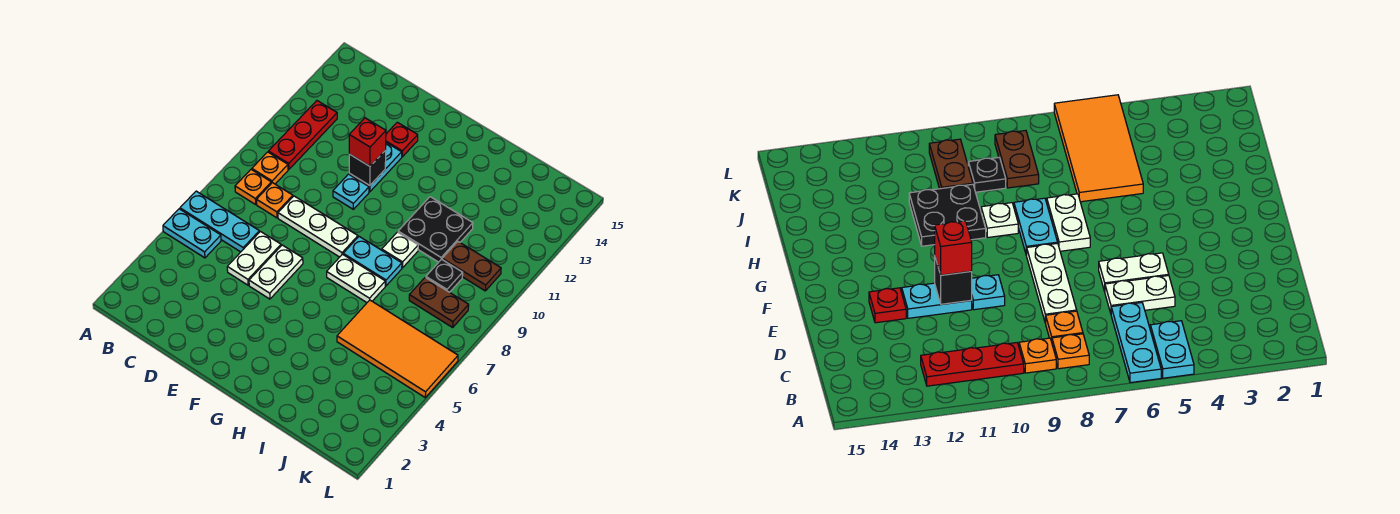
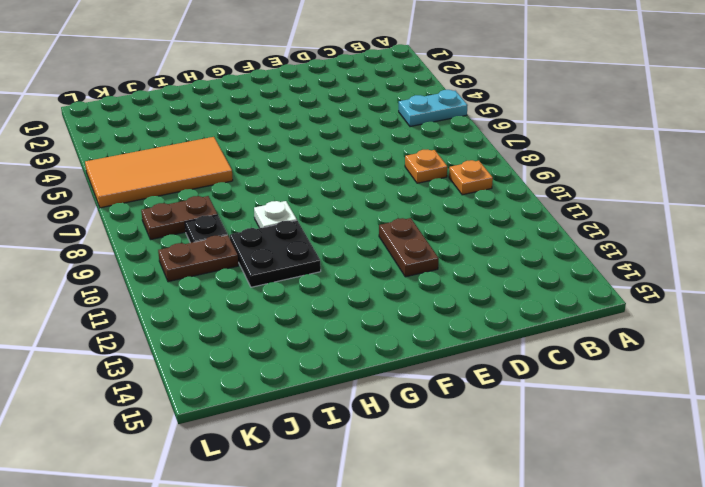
brown plate E11:E12 level 1 -> cyan plate E11:E12 level 1
none -> cyan plate A6:C6 level 1
none -> orange plate B8 level 1
none -> red plate B10:B12 level 1

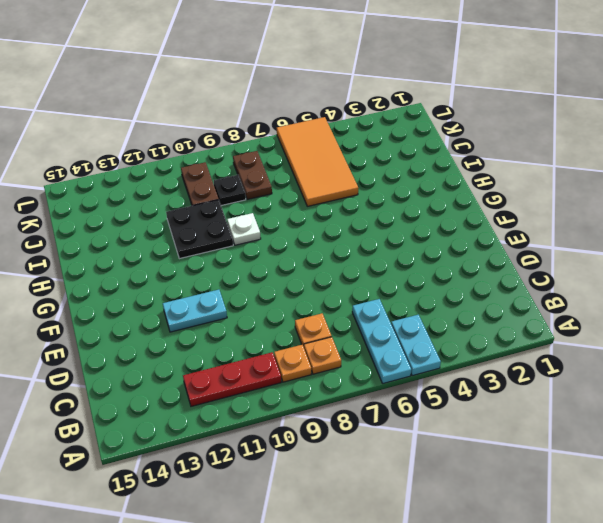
none -> white plate D5:D6 level 1
none -> white plate D8:F8 level 1
none -> white plate E5:E6 level 1

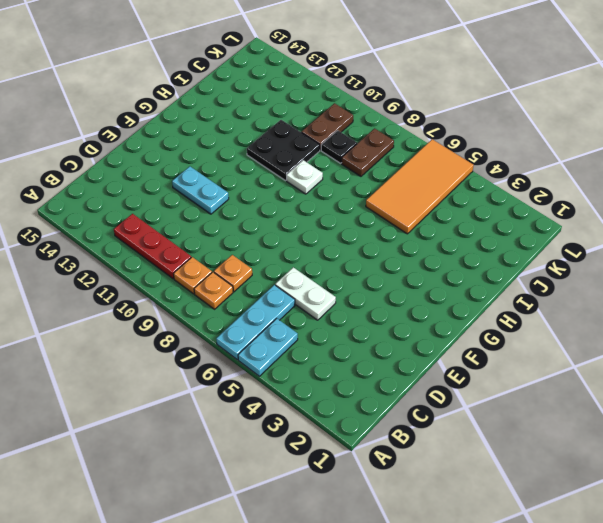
none -> white plate D8:F8 level 1
none -> white plate E5:E6 level 1
none -> cyan plate E10 level 1

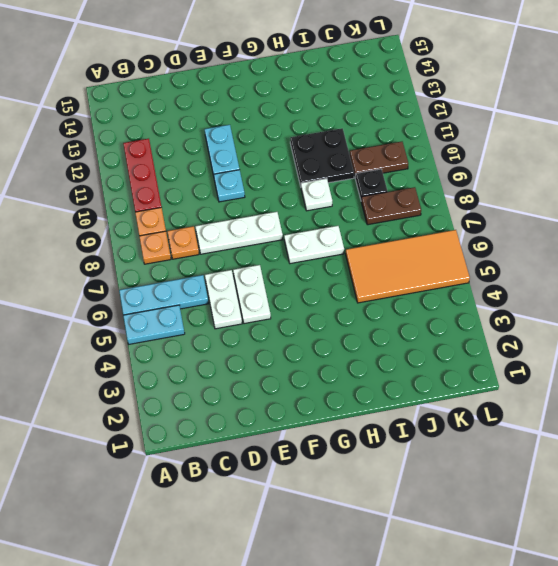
none -> red plate E13 level 1
none -> cyan plate G8:H8 level 1
none -> black brick E11 level 2

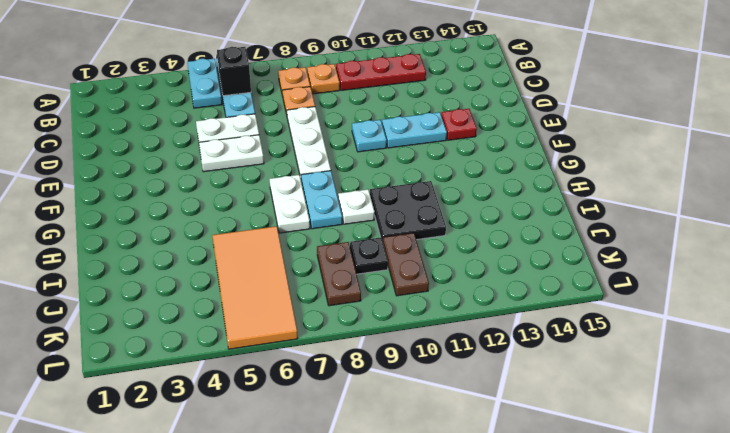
black brick B6 level 2 -> black brick E11 level 2
none -> red brick E11 level 3

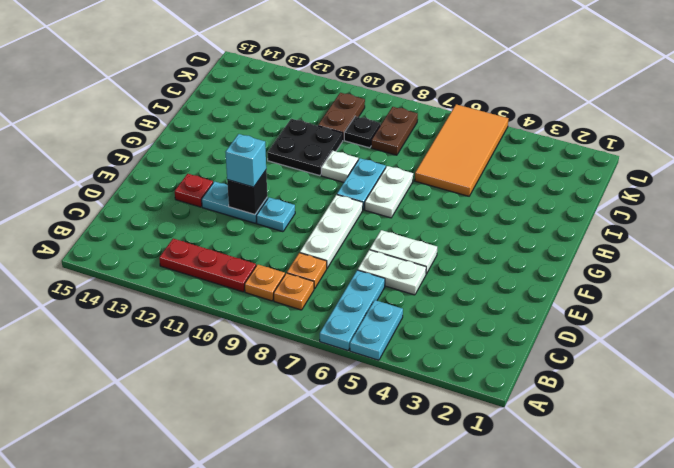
cyan brick E11 level 3 -> red brick E11 level 3

